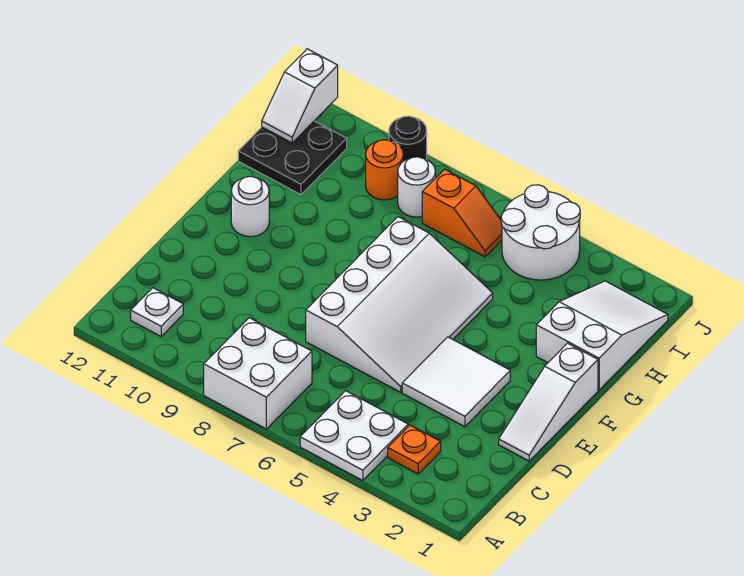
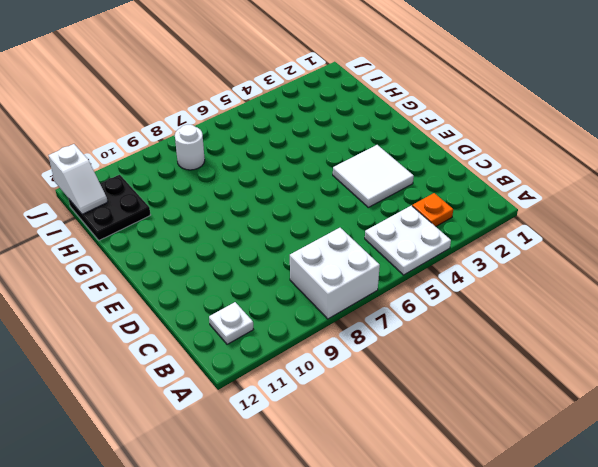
none -> white slope D1:F1 level 1 top F
none -> white slope D5:G7 level 1 top 7
none -> white round brick F11 level 1

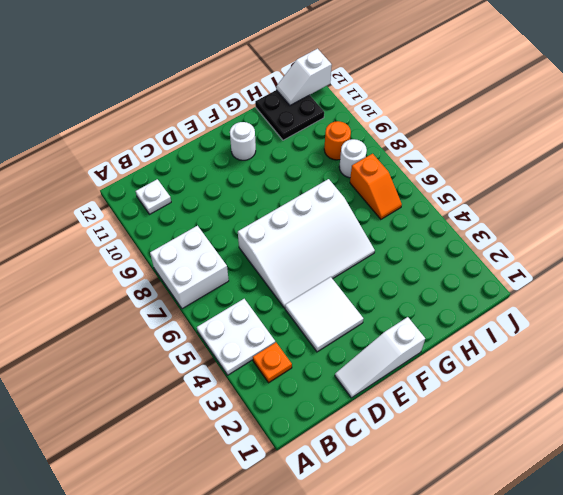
none -> white slope G1:I2 level 1 top G
none -> white round brick I4:J5 level 1
none -> black round brick J9 level 1

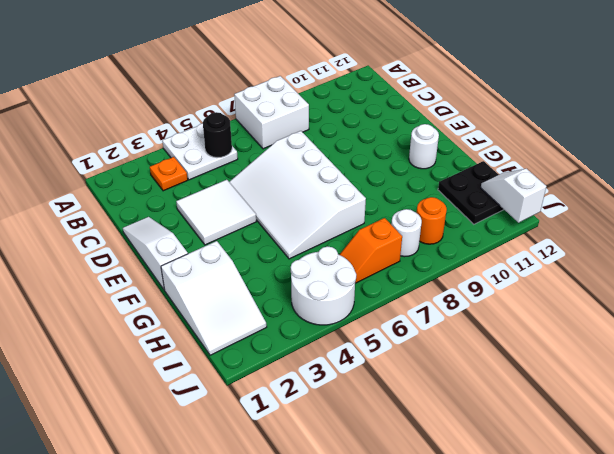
black round brick B5 level 2 -> black round brick J9 level 1
none -> white plate B11 level 1

